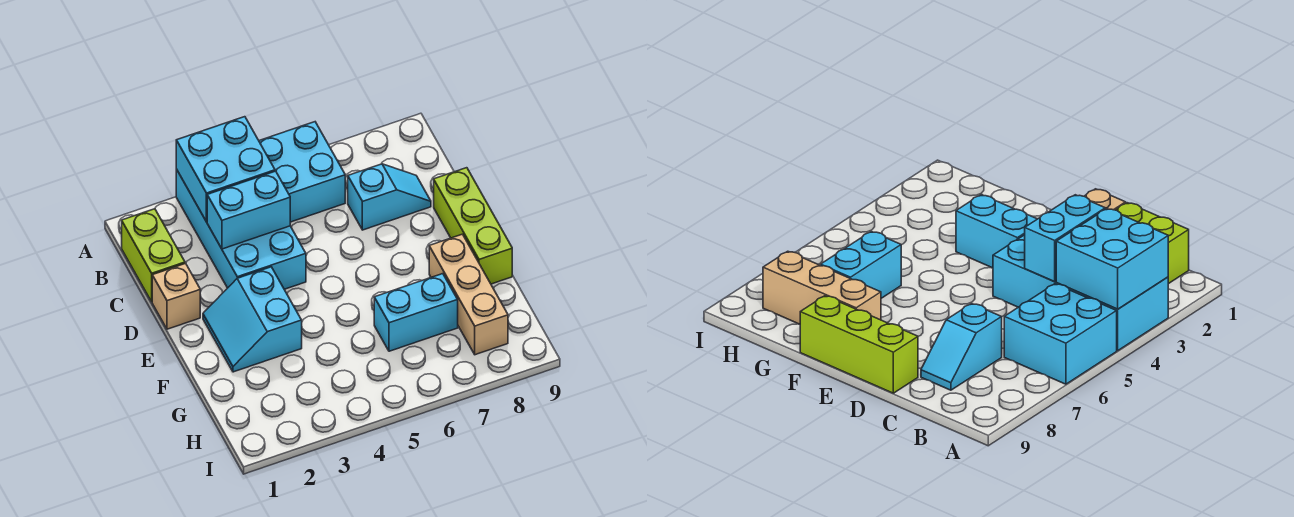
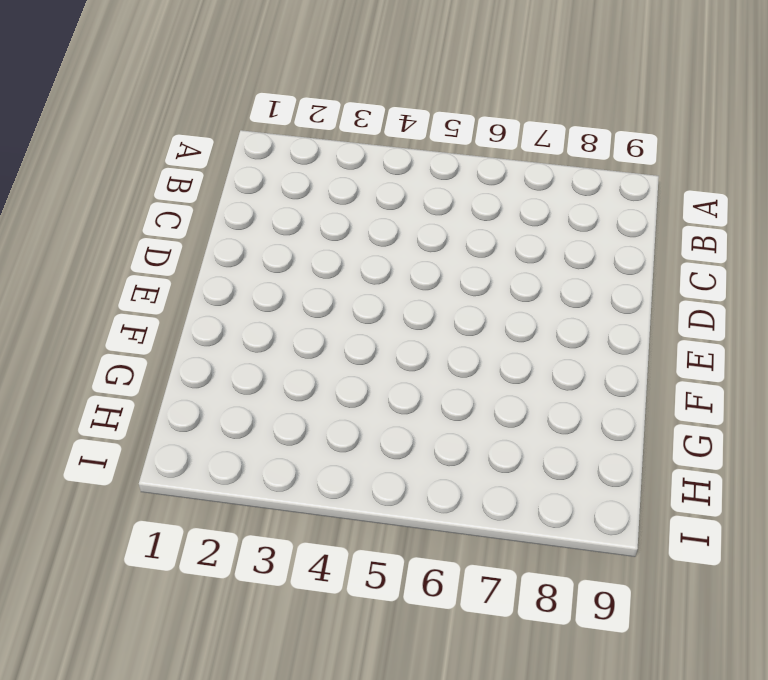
none -> cyan brick A3:D4 level 1
none -> cyan brick A5:B6 level 1

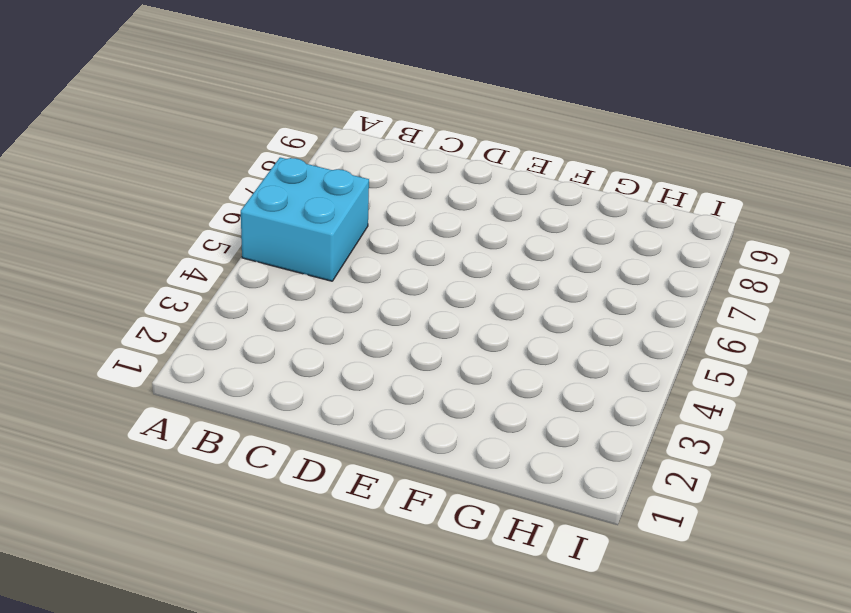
none -> cyan brick A3:D4 level 1
none -> lime brick B1:C1 level 1

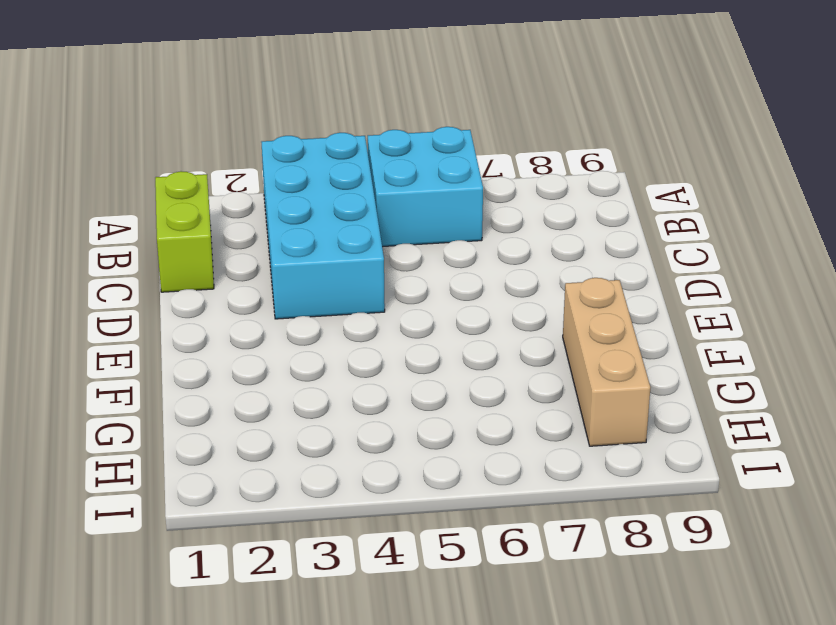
none -> cyan slope C7:C8 level 1 top 7
none -> tan brick D1 level 1

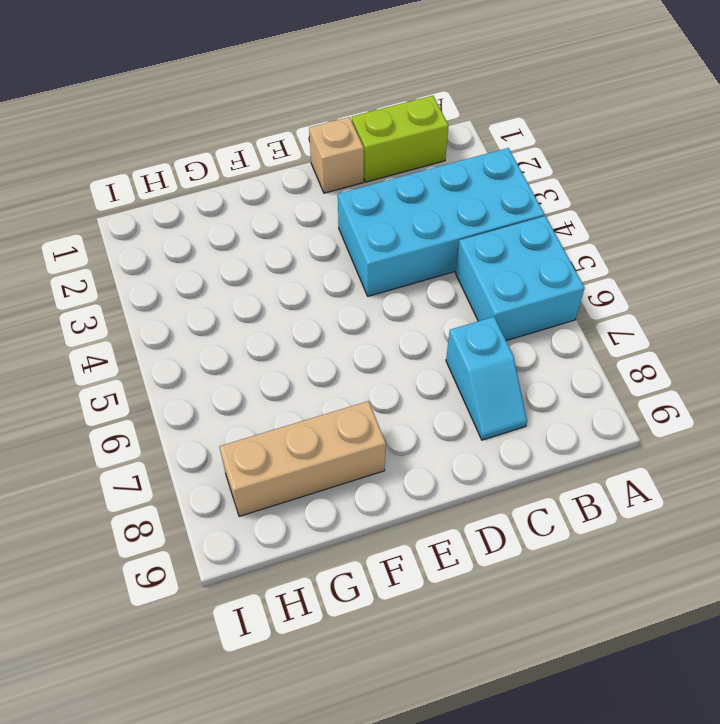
none -> lime brick D9:F9 level 1
none -> cyan slope E2:F3 level 1 top 3

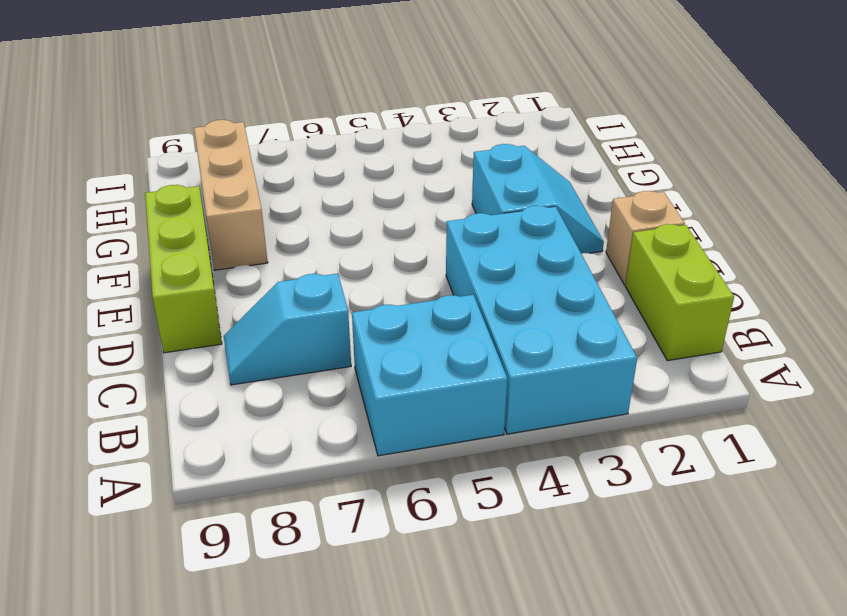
none -> cyan brick G6:G7 level 1
none -> cyan brick A3:B4 level 2

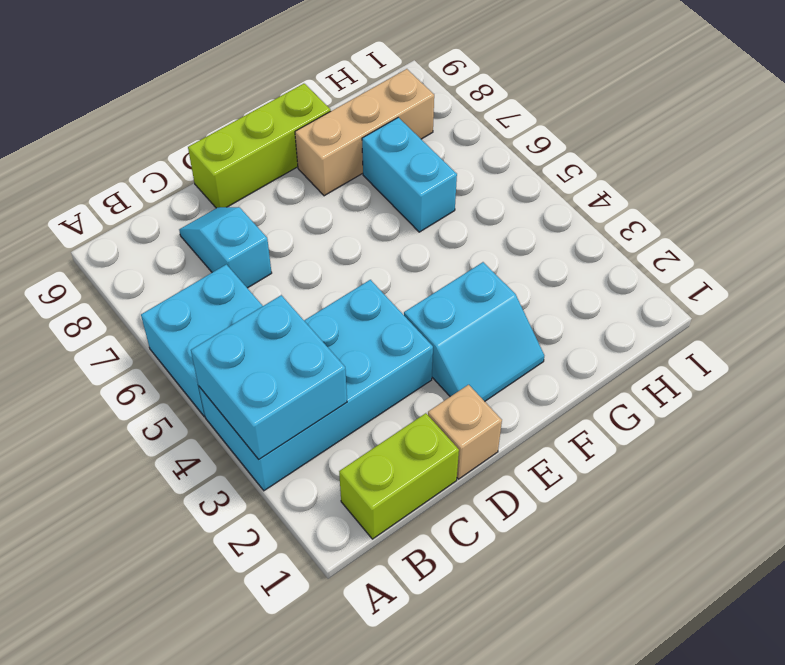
none -> cyan brick C3:C4 level 2

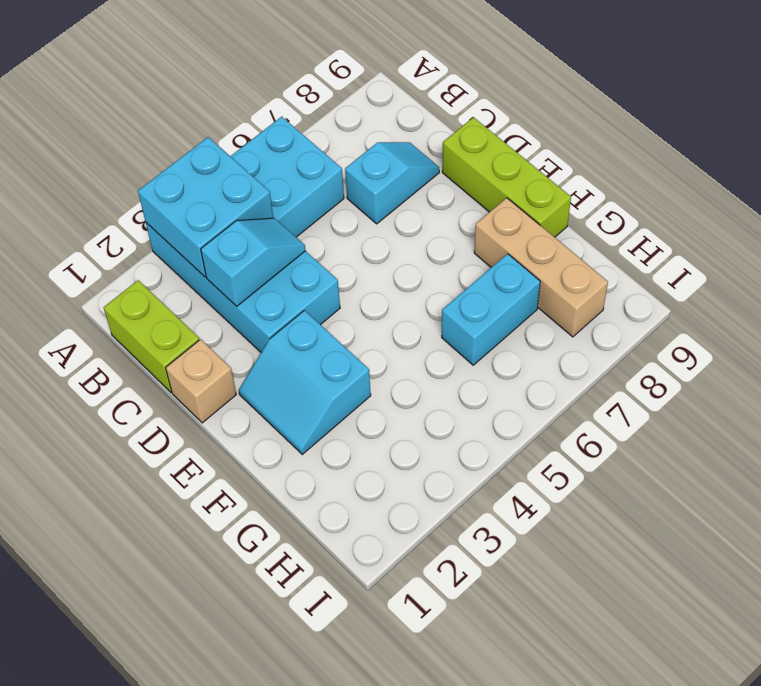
cyan slope C3:C4 level 2 top 3 -> cyan brick C3:C4 level 2

